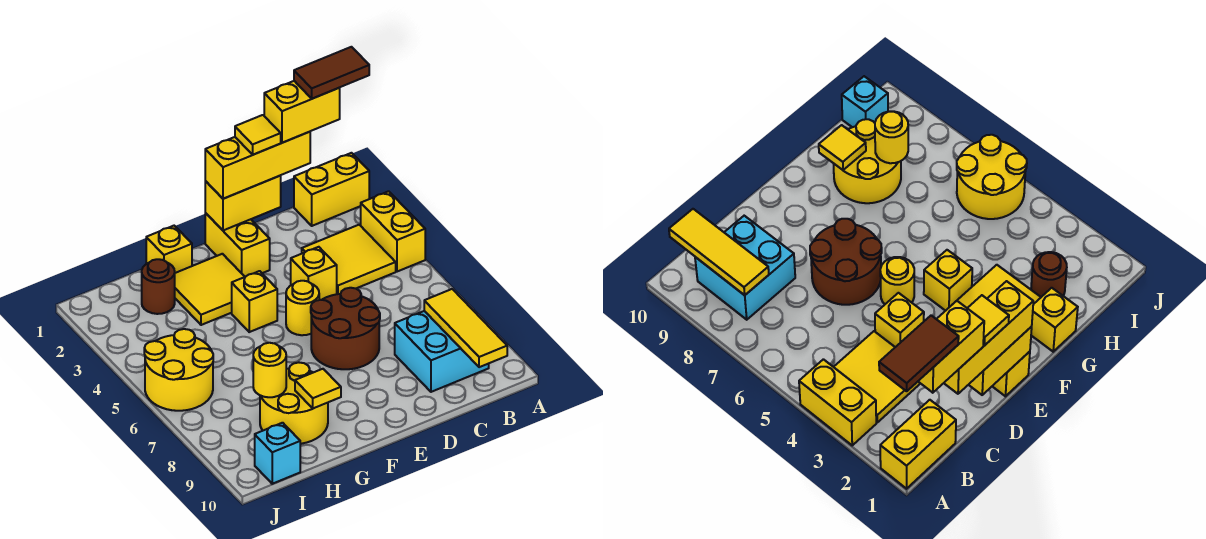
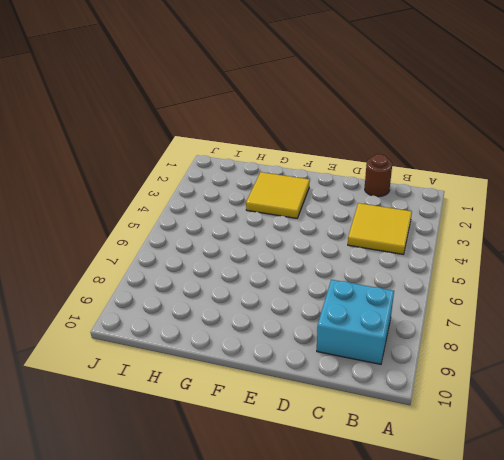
brown round brick C1 level 1 -> brown round brick H2 level 1
none -> yellow brick A1:B1 level 1
none -> yellow brick A3:A4 level 1
none -> yellow brick D4 level 1

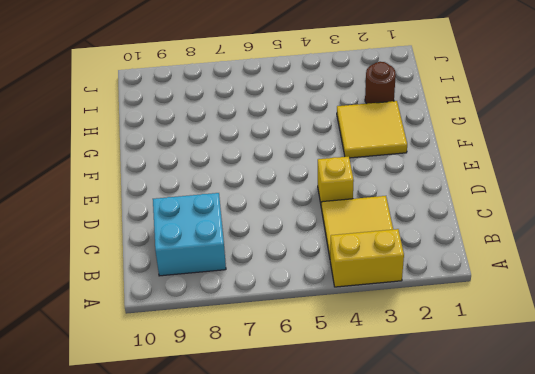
none -> yellow brick A1:B1 level 1
none -> brown round brick D6:E7 level 1
none -> yellow brick E1:E2 level 1

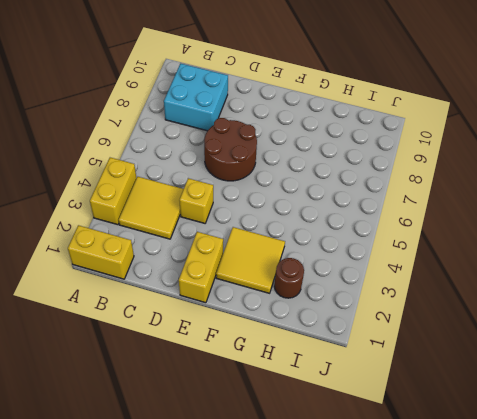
none -> yellow round brick E5 level 1
none -> yellow brick F4 level 1
none -> yellow brick G1 level 1

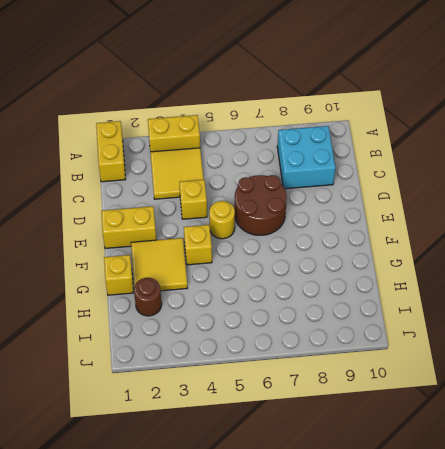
none -> yellow round brick G8:H9 level 1
none -> yellow round brick I5:J6 level 1
none -> cyan brick I10 level 1

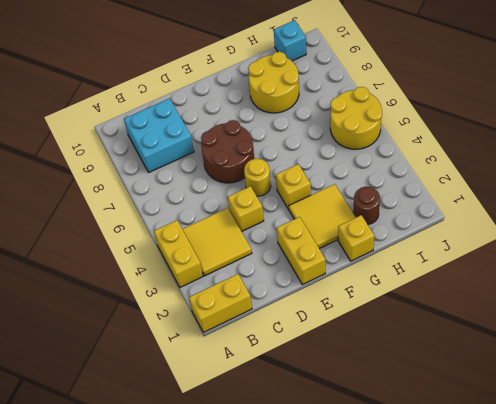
none -> yellow tile B8:B10 level 2
none -> yellow brick D1:E1 level 2
none -> yellow tile G9 level 2

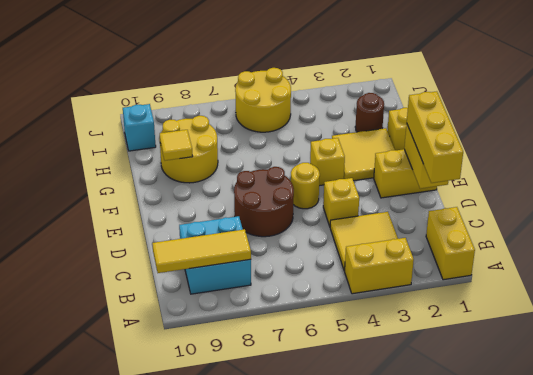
none -> yellow round brick H8 level 2
none -> yellow brick B1:C1 level 4
none -> yellow tile D1 level 4

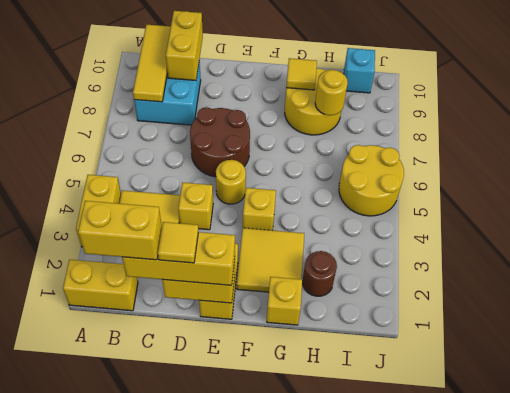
yellow brick C9:C10 level 2 -> none
none -> brown tile A1:B1 level 5

